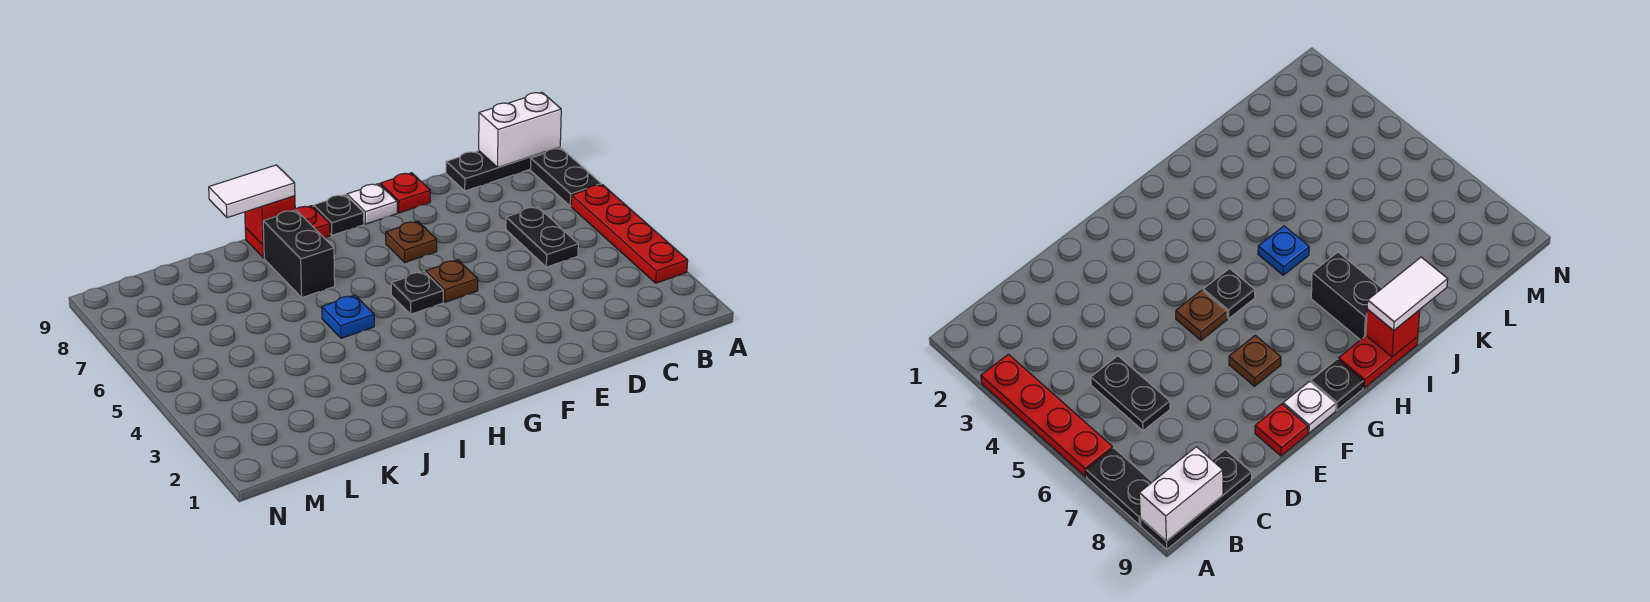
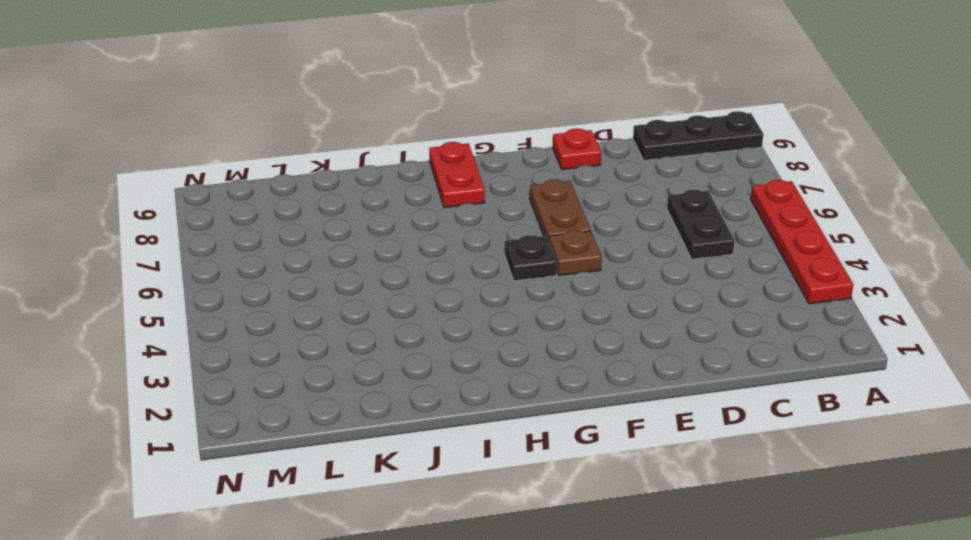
brown plate F6:F7 level 1 -> brown plate F7 level 1
red plate H8:H9 level 1 -> red plate H9:I9 level 1
none -> black plate A7:A8 level 1
none -> white plate F9 level 1
none -> black plate G9 level 1

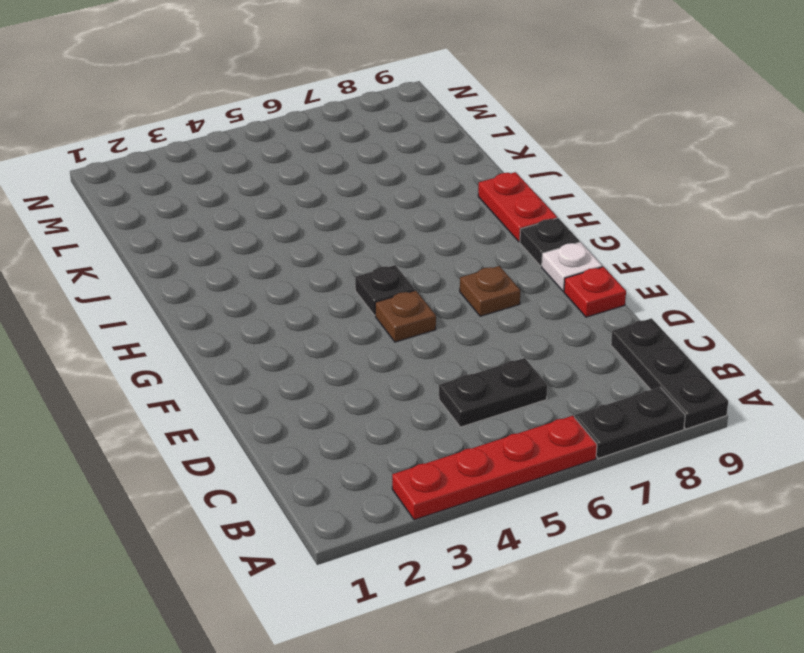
none -> blue plate I5 level 1
none -> black brick I7:I8 level 1
none -> white brick A9:B9 level 2

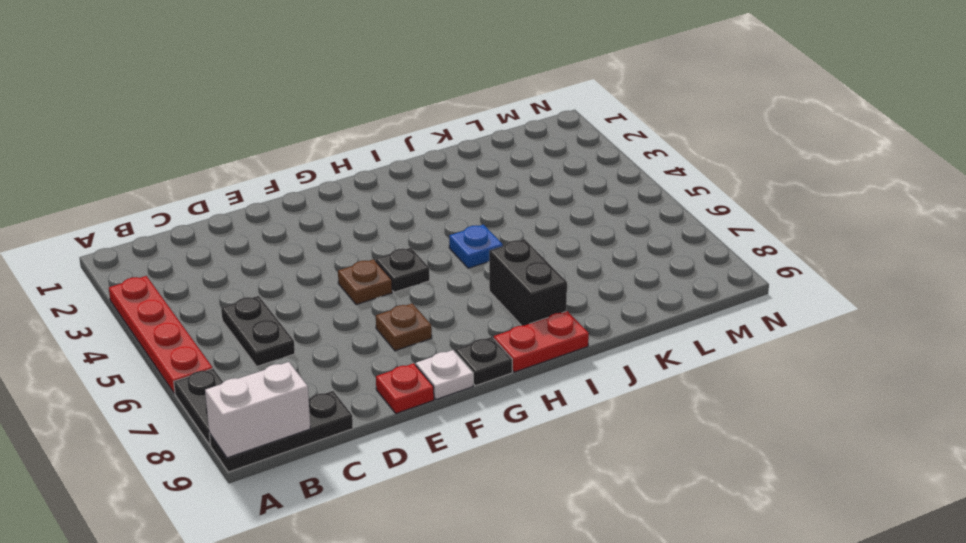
none -> red brick I9 level 2
none -> white tile I9:J9 level 3

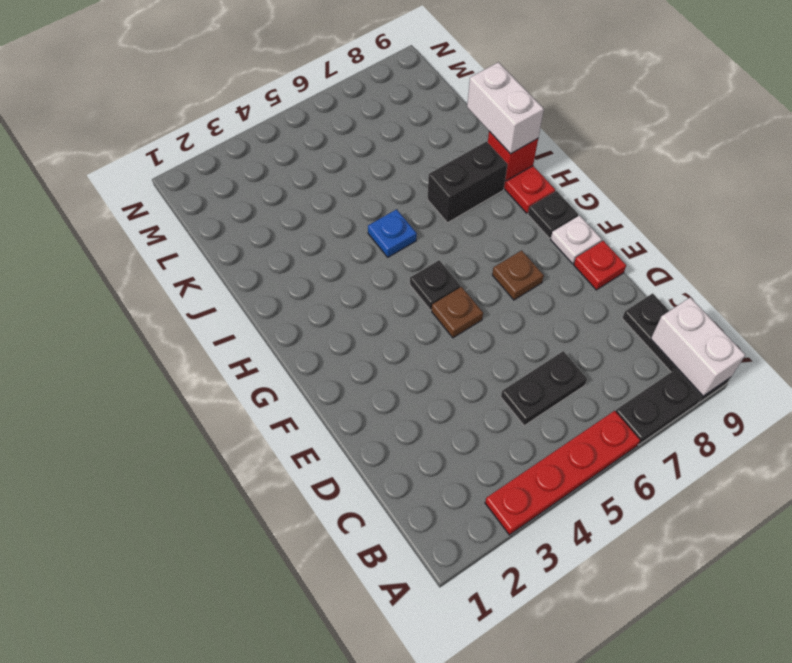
white brick I9:J9 level 3 -> white tile I9:J9 level 3

